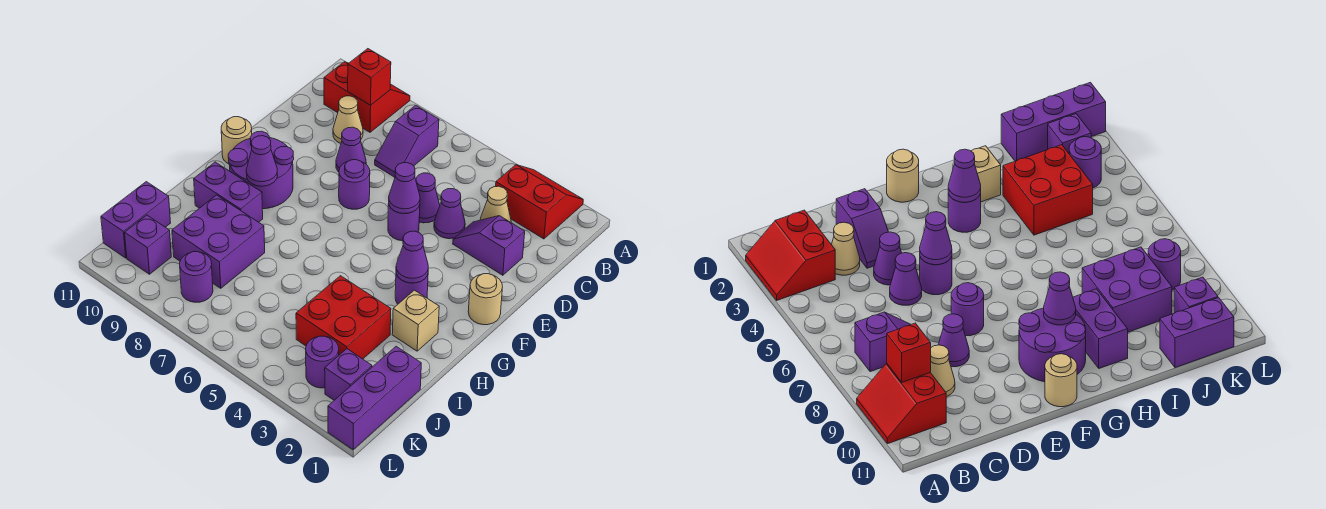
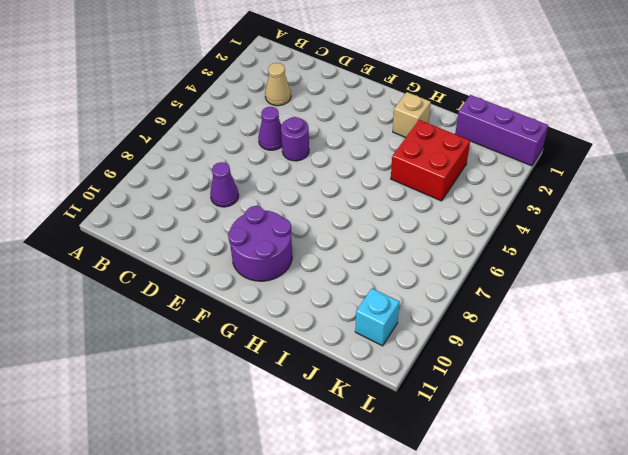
cyan brick K10 level 1 -> purple brick K10 level 1
none -> red slope A2:B3 level 1 top B
none -> red slope A9:B10 level 1 top B
none -> purple slope B7:C7 level 1 top B

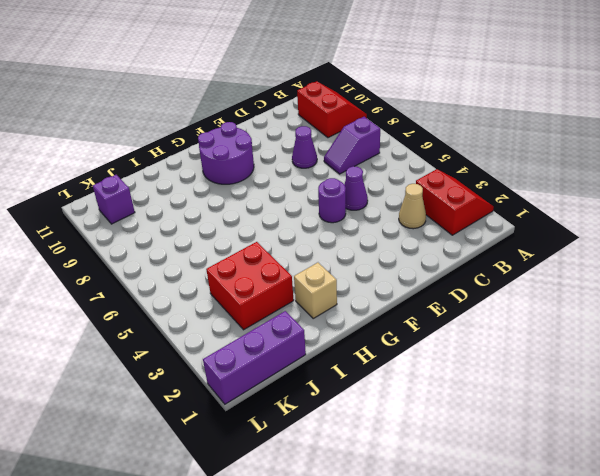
none -> tan cone C9 level 1
none -> purple slope D2:D3 level 1 top 2
none -> purple cone D4 level 1

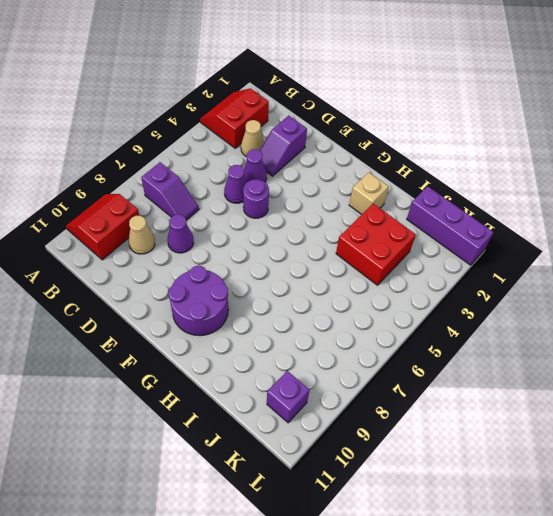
none -> purple round brick E7 level 1
none -> tan round brick F1 level 1
none -> tan round brick F11 level 1

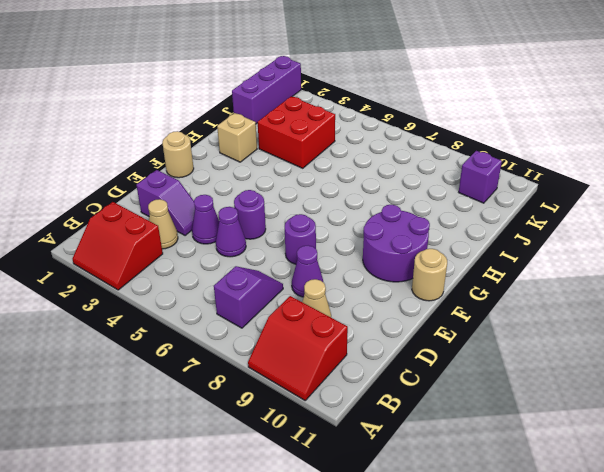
none -> purple round brick G3 level 1
none -> purple brick H9:H10 level 1
none -> purple brick I8:J9 level 1

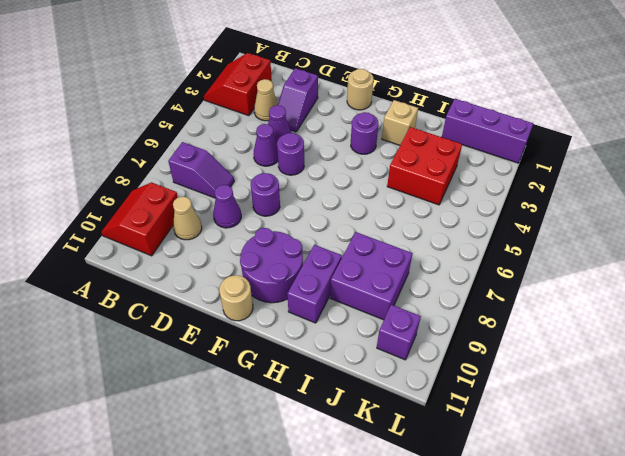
none -> purple brick J11:K11 level 1
none -> purple brick K2 level 1
none -> purple round brick K3 level 1

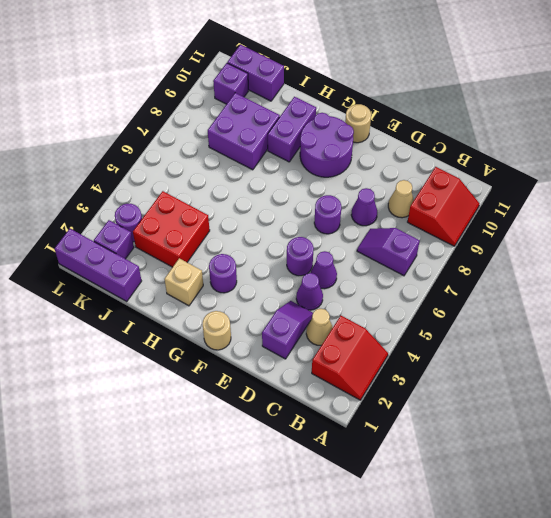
none -> purple round brick K8 level 1
none -> red brick B9 level 2
none -> purple cone E5 level 2

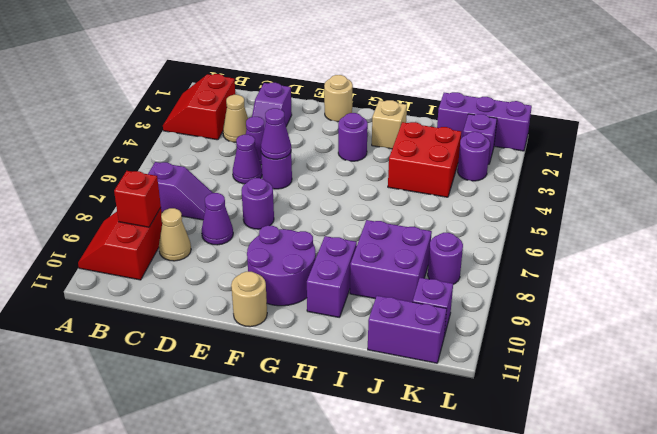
none -> purple cone G3 level 2
none -> purple cone G9 level 2

